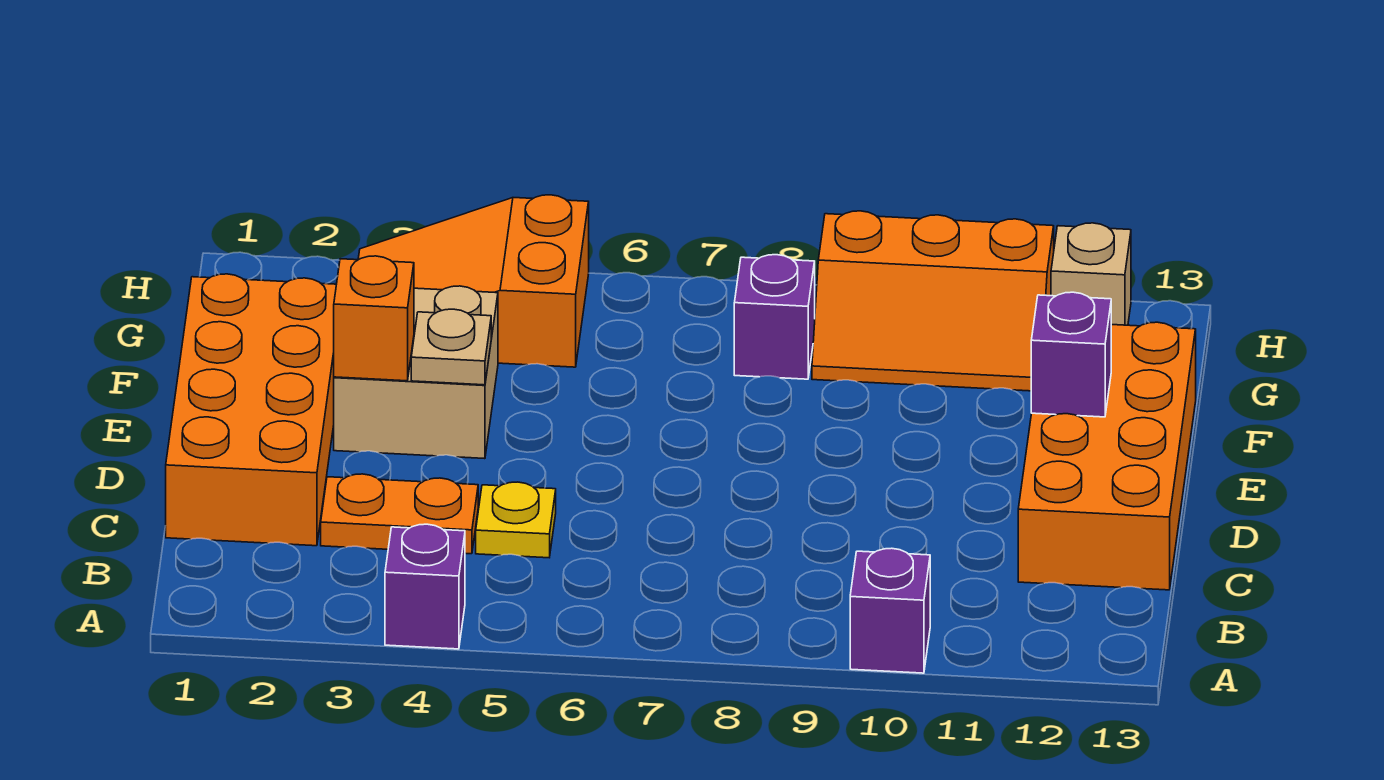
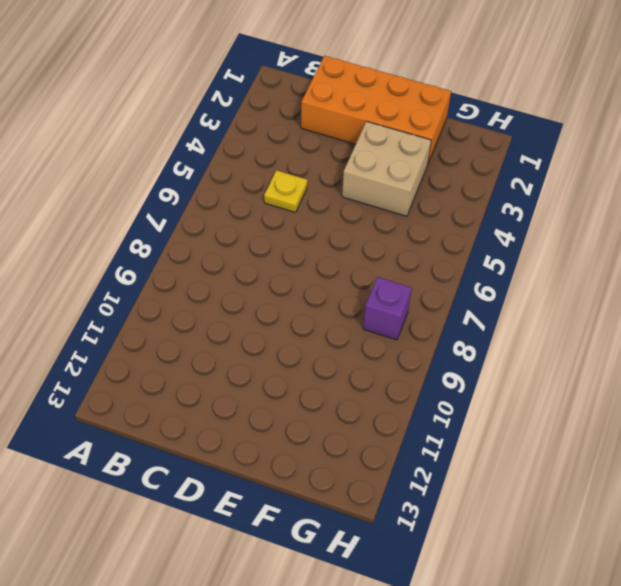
none -> purple brick A4 level 1
none -> purple brick A10 level 1
none -> orange plate C3:C4 level 1

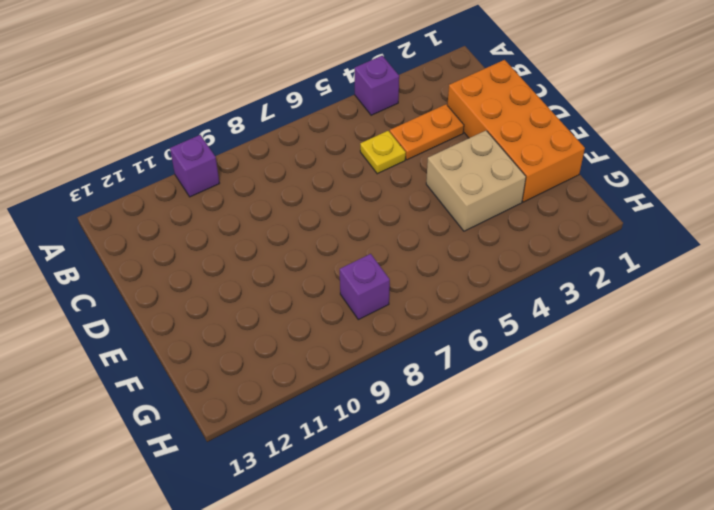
none -> orange brick C12:F13 level 1
none -> orange slope G3:H5 level 1 top 5
none -> orange slope G9:H11 level 1 top H

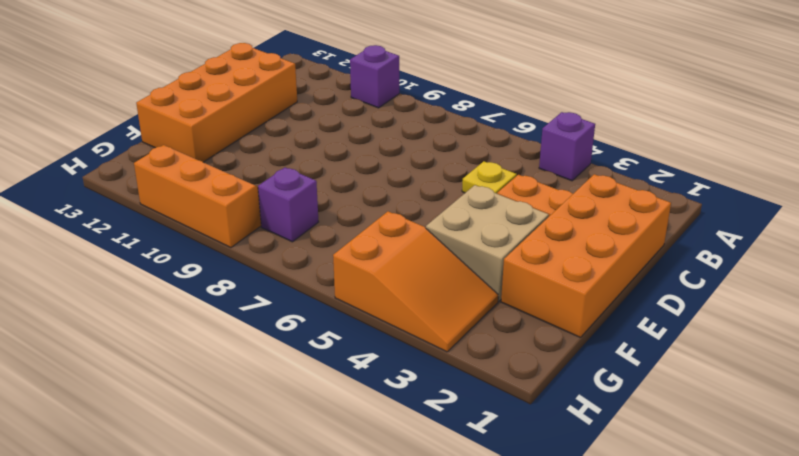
none -> tan brick H12 level 1
none -> orange brick E3 level 2
none -> tan plate E4 level 2

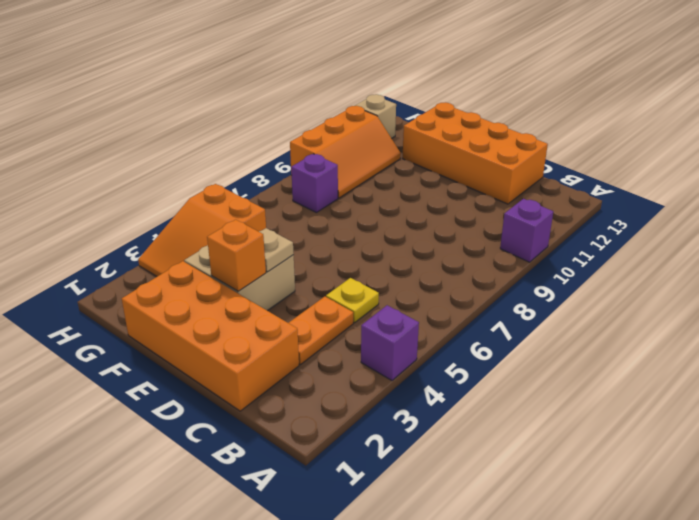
none -> purple brick E12 level 2

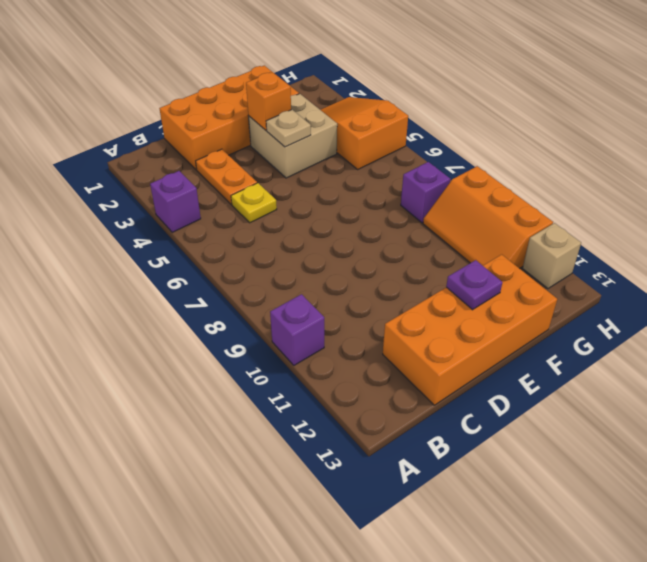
purple plate E12 level 2 -> purple brick E12 level 2

